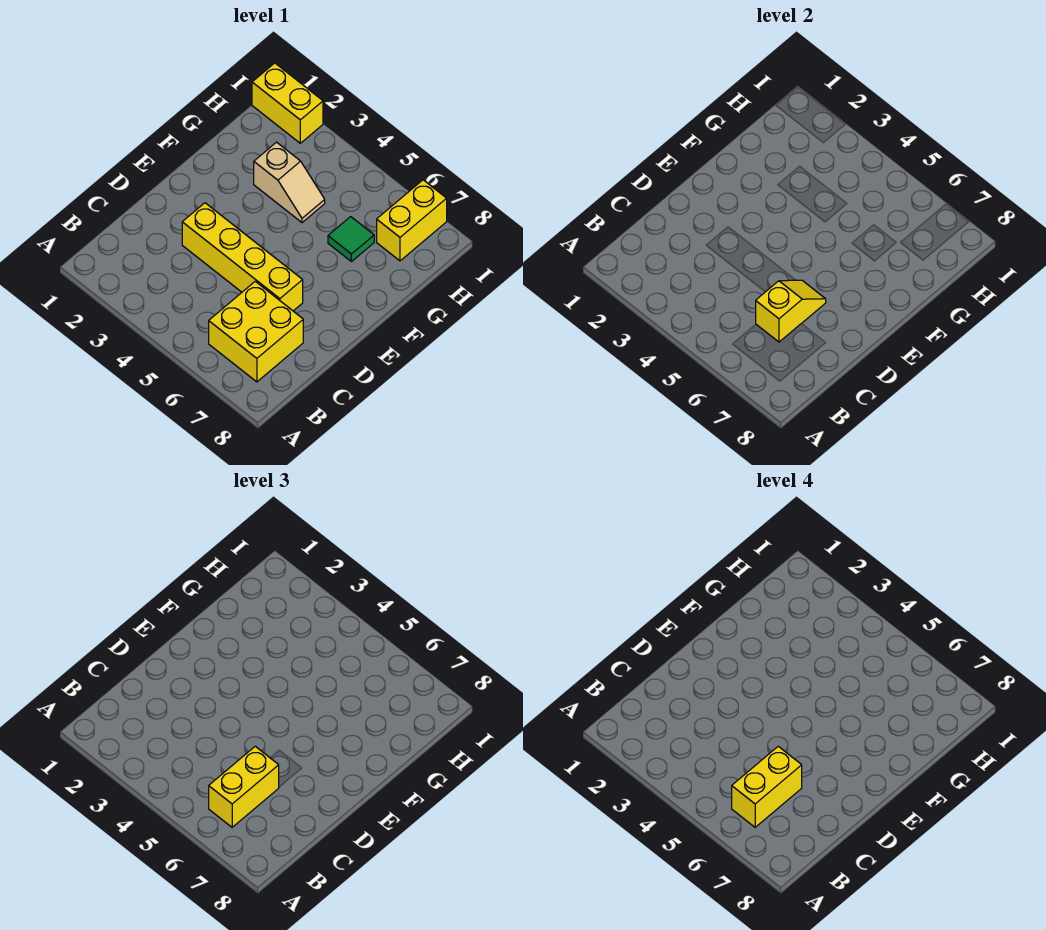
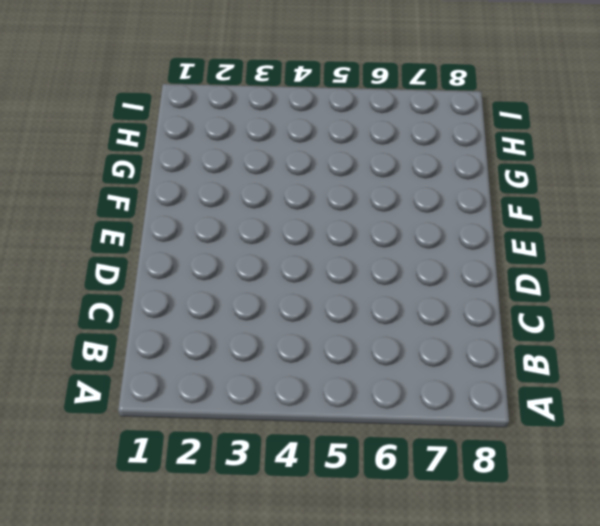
none -> yellow brick B6:C7 level 1
none -> yellow brick D3:D6 level 1

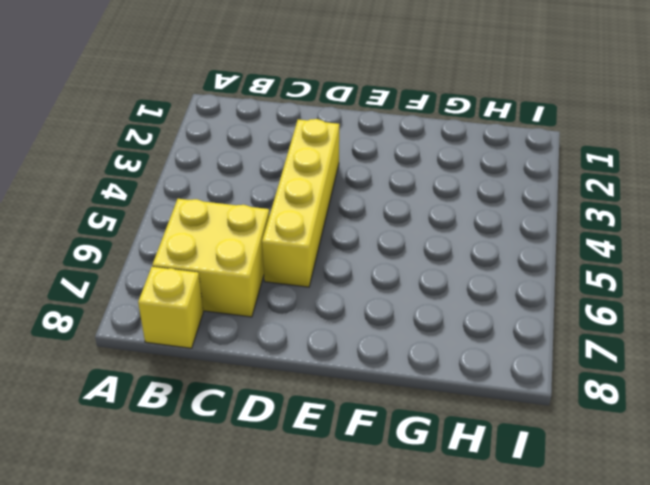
yellow brick B8 level 1 -> none
none -> tan slope G3:G4 level 1 top 3
none -> green tile G6 level 1

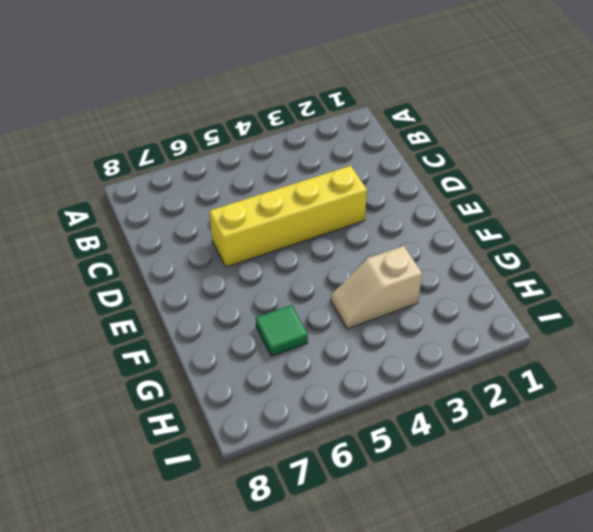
none -> yellow brick B6:C7 level 1
none -> yellow brick H7:I7 level 1

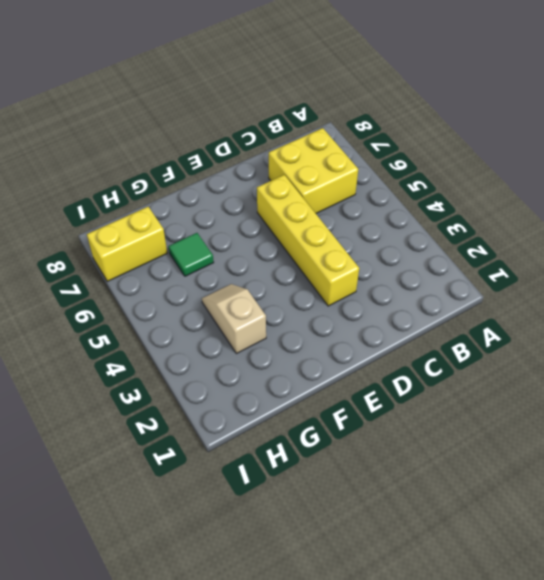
none -> yellow brick I1:I2 level 1
none -> yellow slope C6:D6 level 2 top C

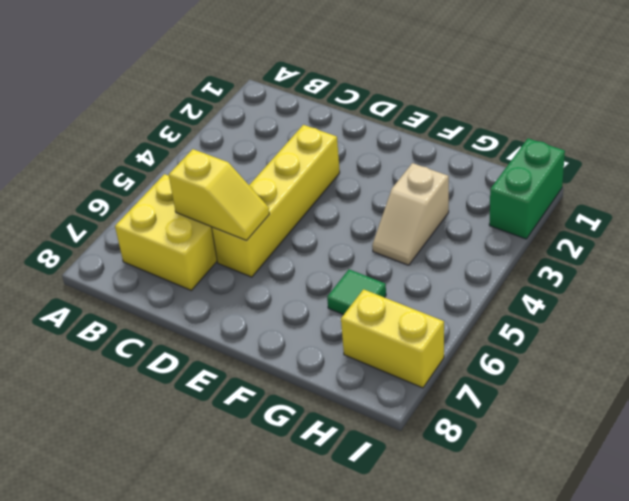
green brick I1:I2 level 1 -> yellow brick I1:I2 level 1
none -> yellow brick B6:C6 level 3
none -> yellow brick B6:C6 level 4

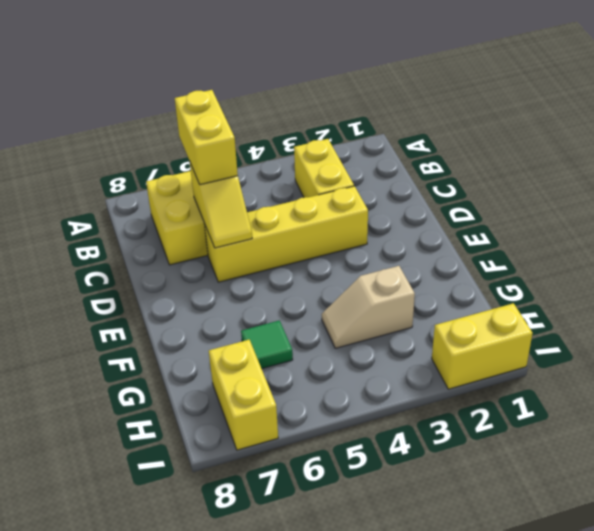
yellow brick B3:C3 level 1 -> yellow brick B6:C6 level 4

